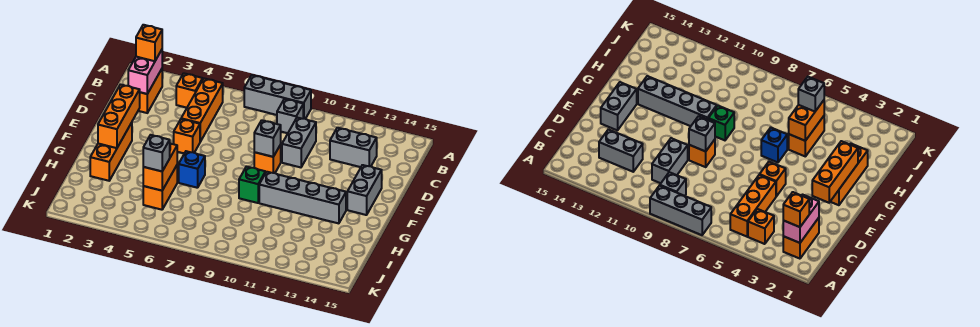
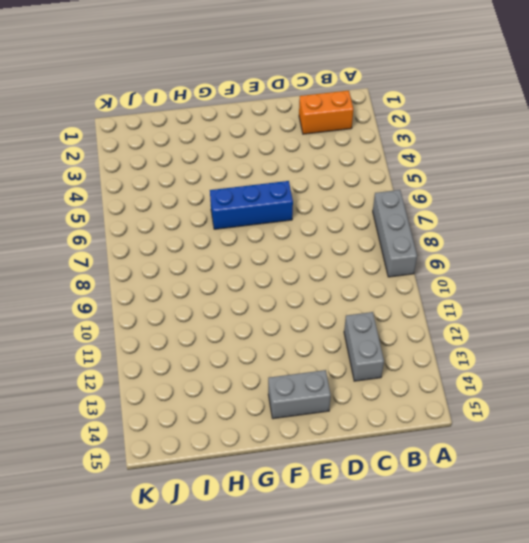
blue brick E6:G6 level 1 -> blue brick G6 level 1
none -> orange brick B4 level 1
none -> orange brick B5:D5 level 1
none -> grey brick B9 level 1

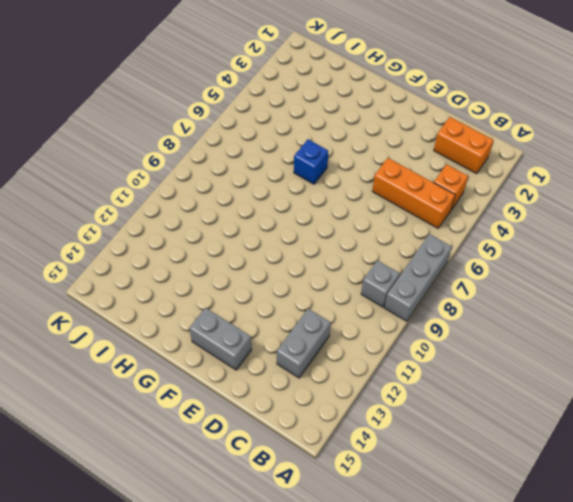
none -> grey brick C10:D10 level 1
none -> orange brick E5 level 1
none -> orange brick E9 level 1

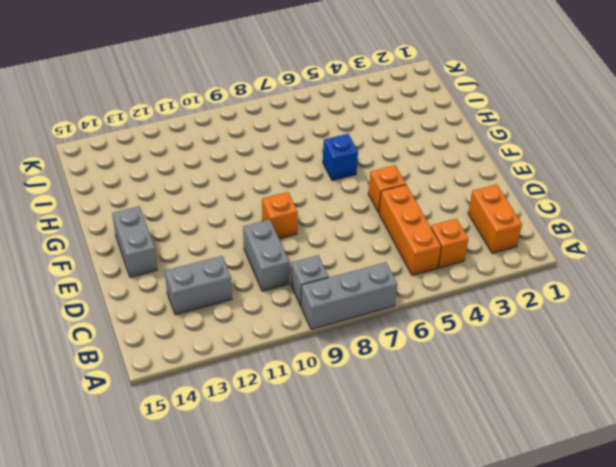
none -> orange brick F2:H2 level 1
none -> green brick G9 level 1
none -> grey brick G10:G13 level 1

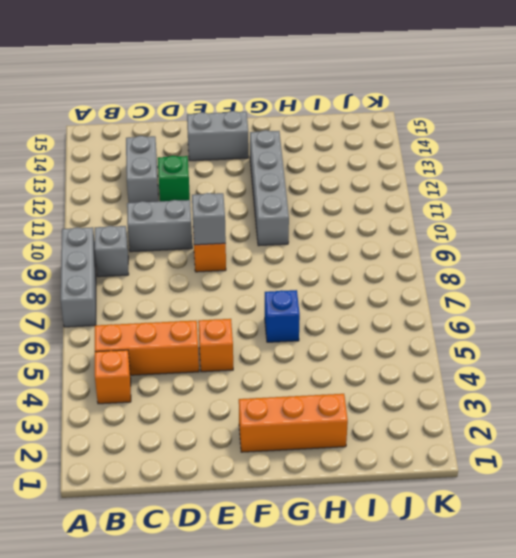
green brick D12 level 1 -> green brick G9 level 1
none -> orange brick B2:C2 level 1
none -> orange brick H5:I5 level 1
none -> pink brick B2:C2 level 2

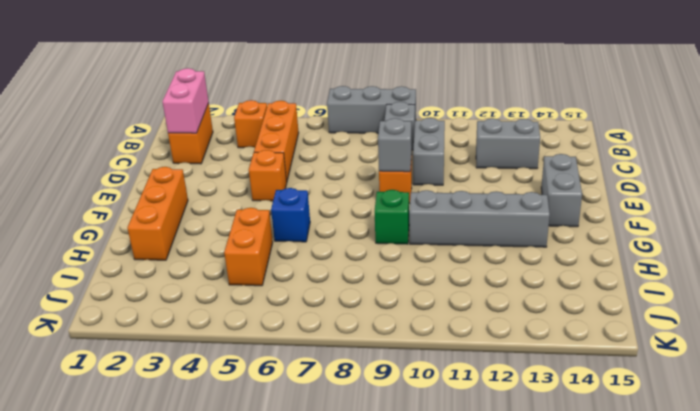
none -> orange brick E2:G2 level 2
none -> orange brick H5:I5 level 2
none -> orange brick B2 level 3

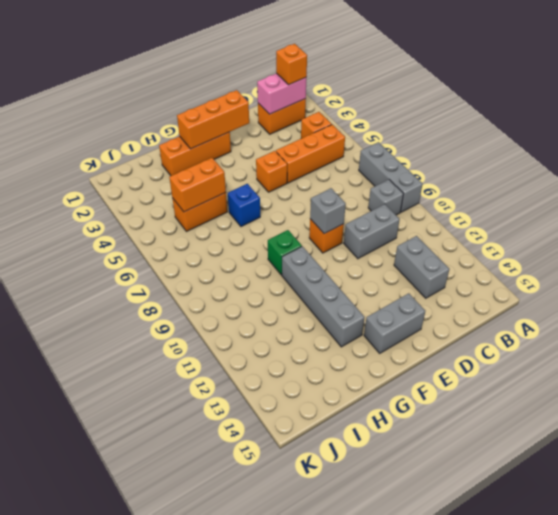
none -> grey brick I5 level 3

